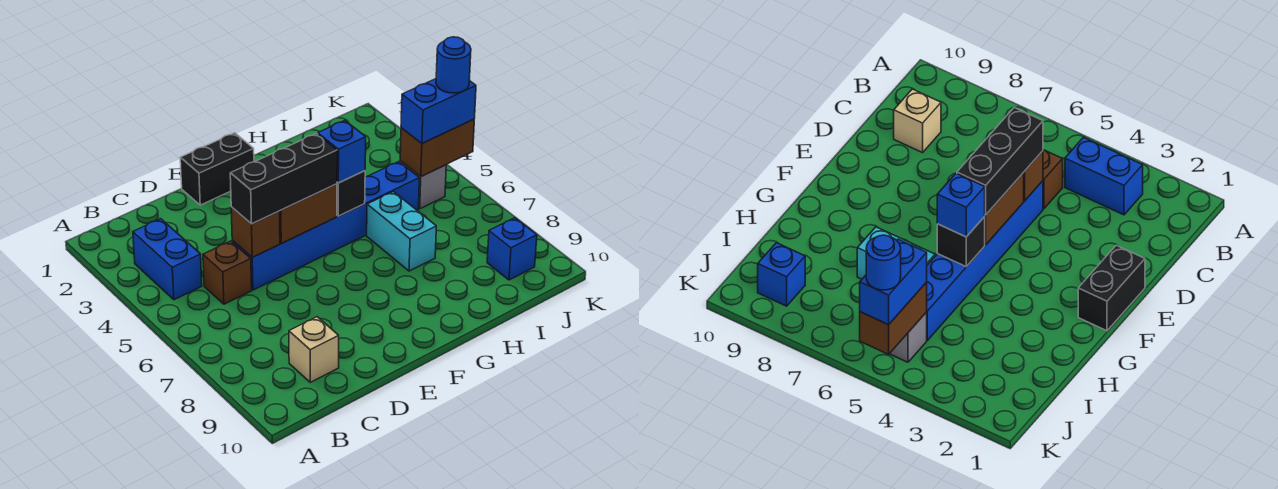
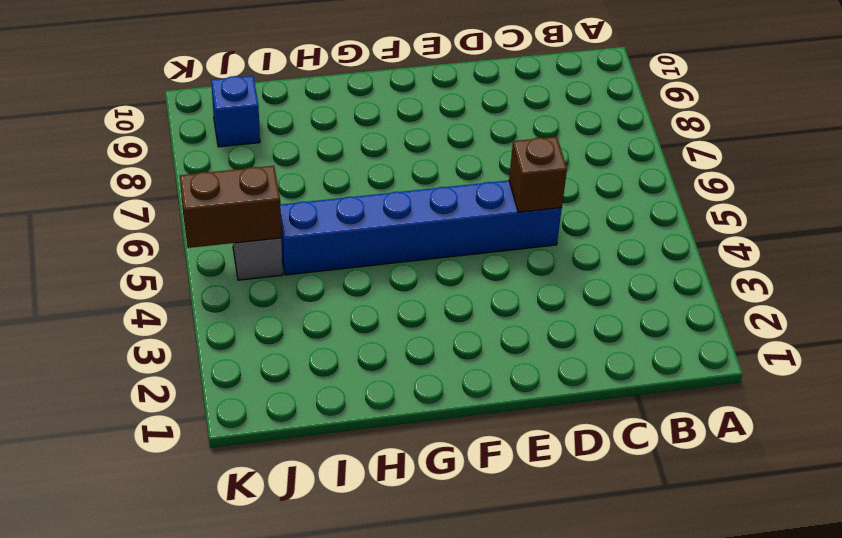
none -> blue brick B3:B4 level 1
none -> brown brick C5 level 1
none -> tan brick C9 level 1

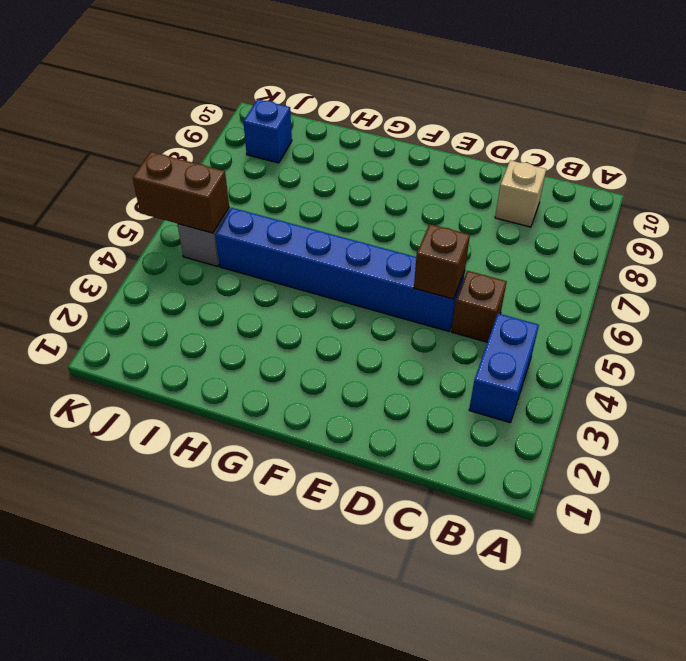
none -> black brick E1:F1 level 1
none -> cyan brick H6:H7 level 1
none -> brown brick E5:F5 level 2

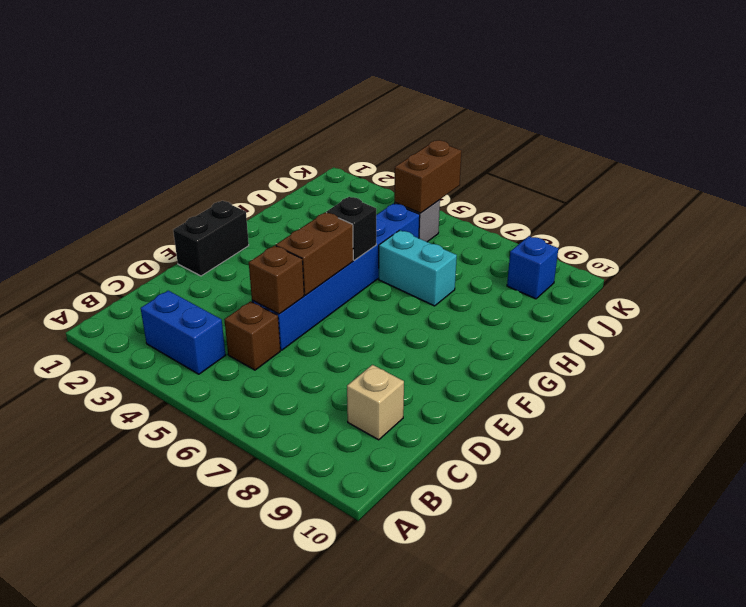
none -> black brick D5:F5 level 3
none -> blue brick G5 level 3
none -> blue brick J5:K5 level 3

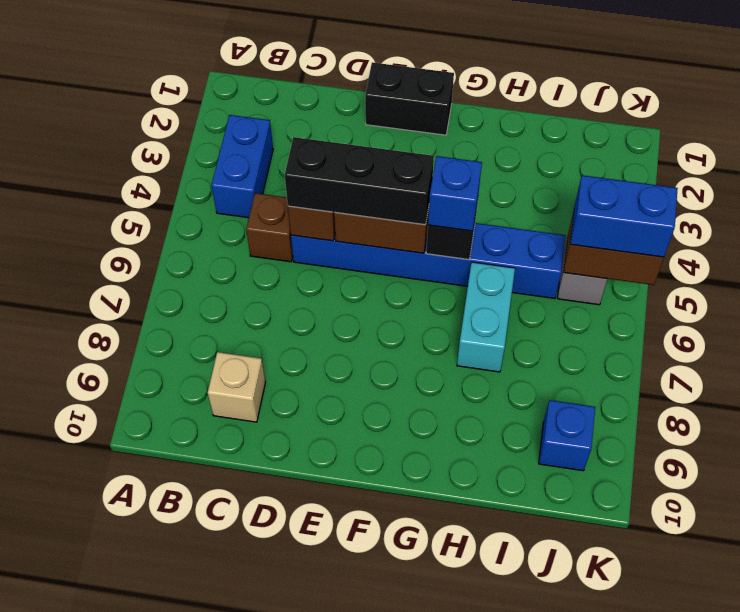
none -> blue round brick K5 level 4

